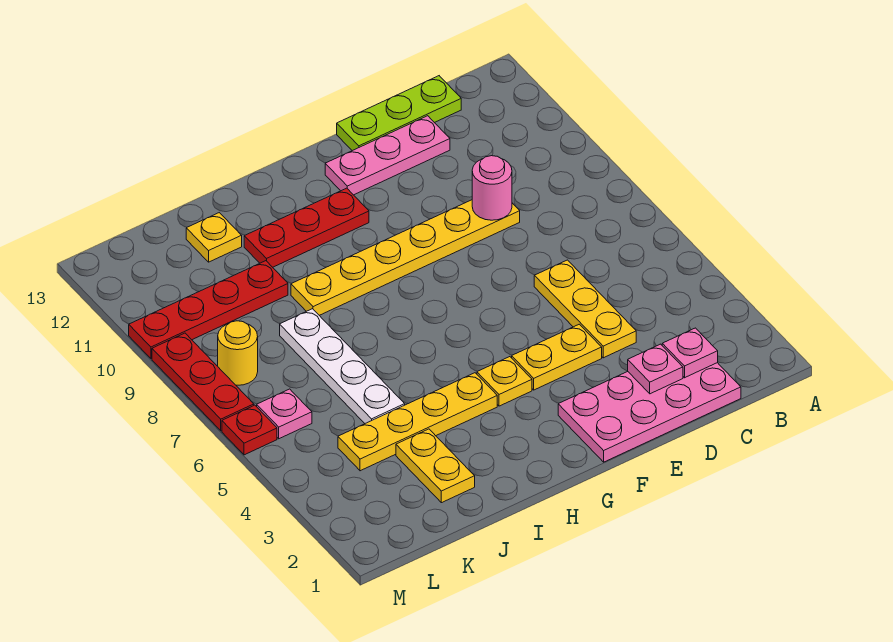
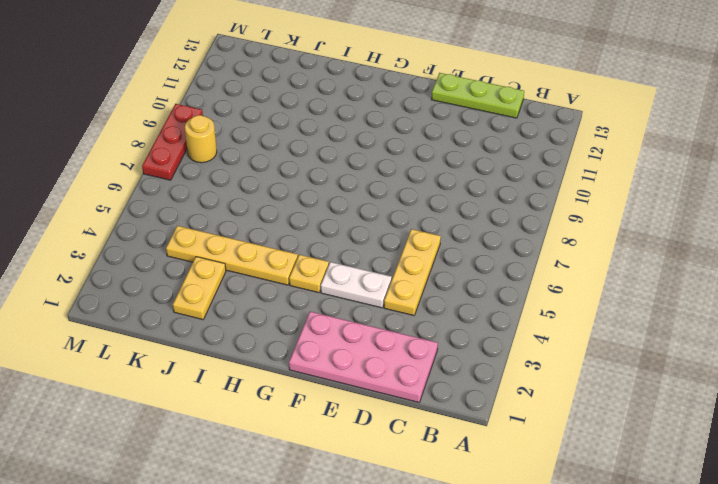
white plate E4:F4 level 1 -> yellow plate E4:F4 level 1
none -> yellow plate D9:I9 level 1
none -> pink plate D12:F12 level 1
none -> red plate G11:I11 level 1

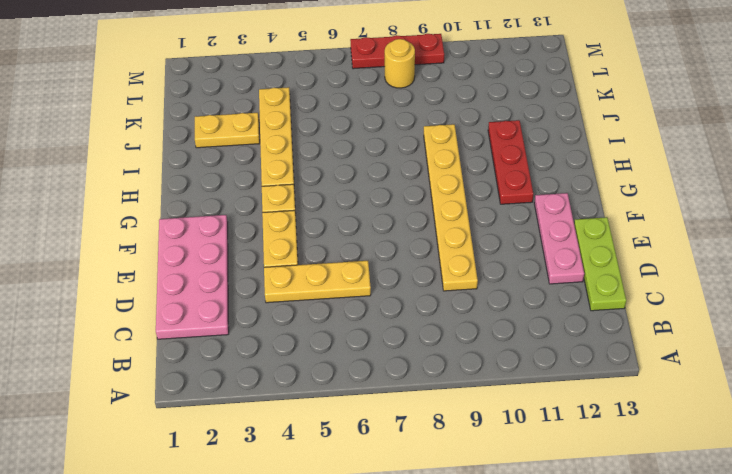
none -> white plate J5:J8 level 1
none -> red plate J10:M10 level 1
none -> yellow plate J12 level 1

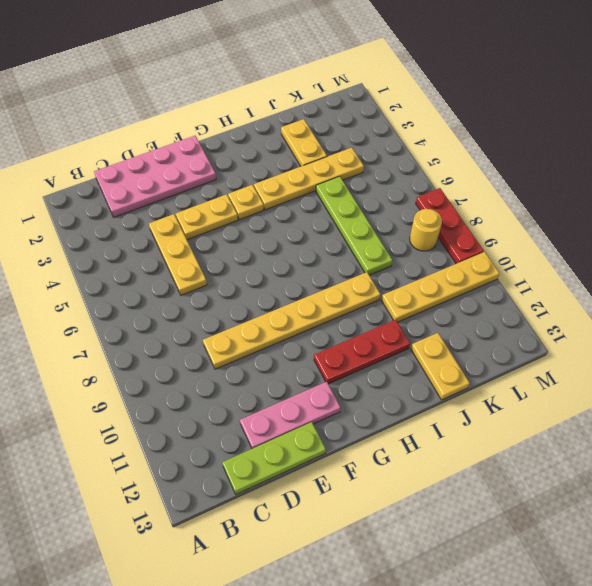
lime plate J5:J8 level 1 -> white plate J5:J8 level 1
yellow plate J10:M10 level 1 -> red plate J10:M10 level 1
yellow plate J12:J13 level 1 -> yellow plate J12 level 1
none -> pink plate L6 level 1
none -> red plate M6 level 1
none -> pink plate C2 level 2

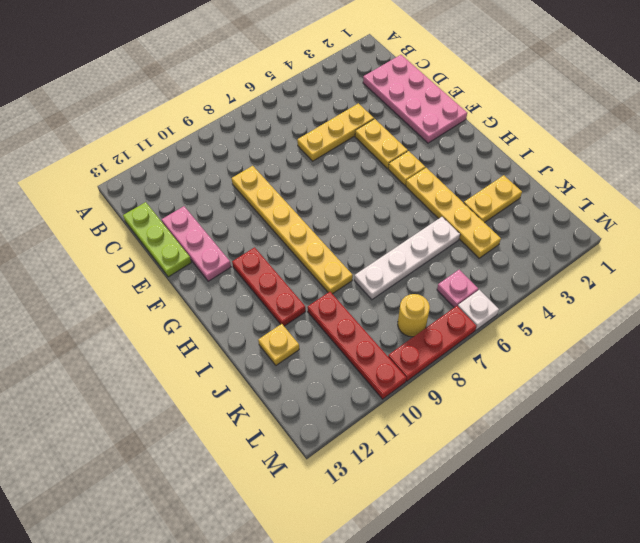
white plate M6 level 1 -> red plate M6 level 1
none -> pink plate C2 level 2
none -> pink plate D2 level 2
none -> pink round brick D9 level 2

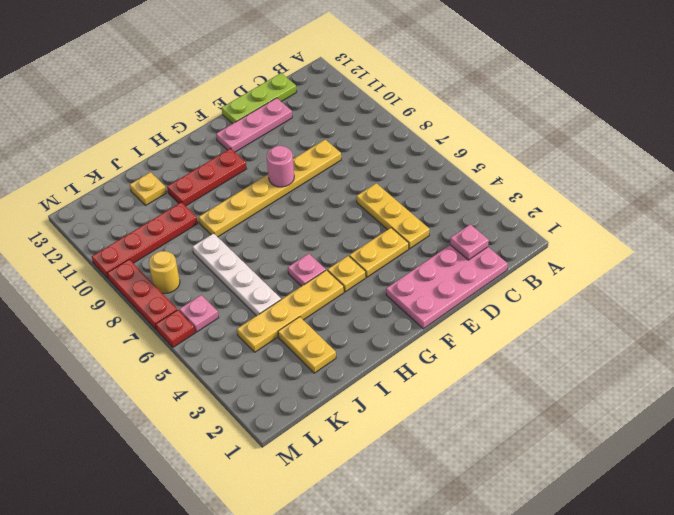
pink round brick F9 level 2 -> pink round brick D9 level 2
pink plate H5 level 1 -> pink plate D2 level 2

